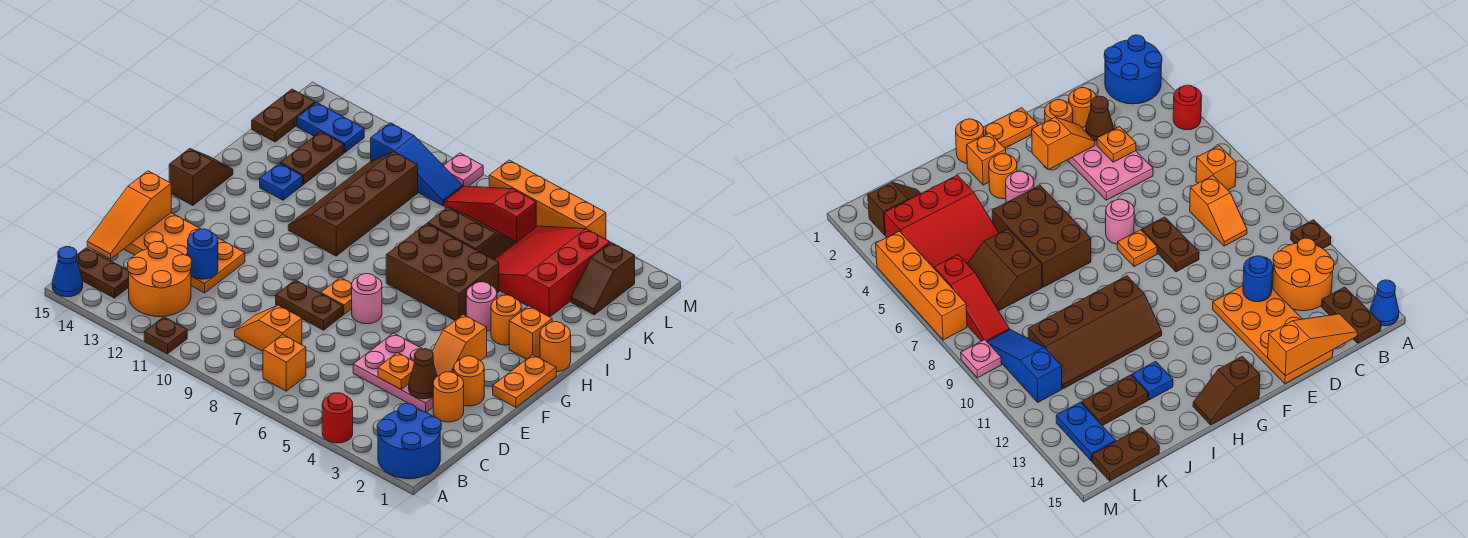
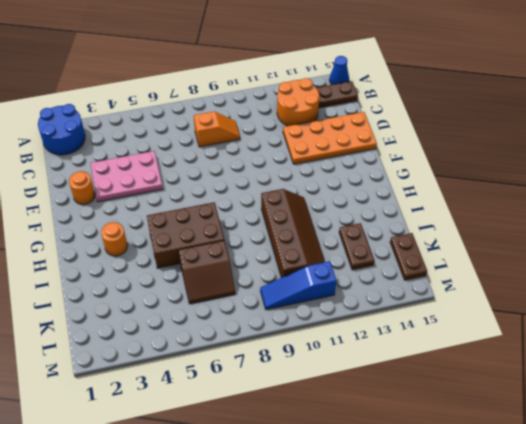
none -> red round brick A4 level 1
none -> brown plate A11 level 1
none -> orange brick B7 level 1
none -> orange round brick D2 level 1

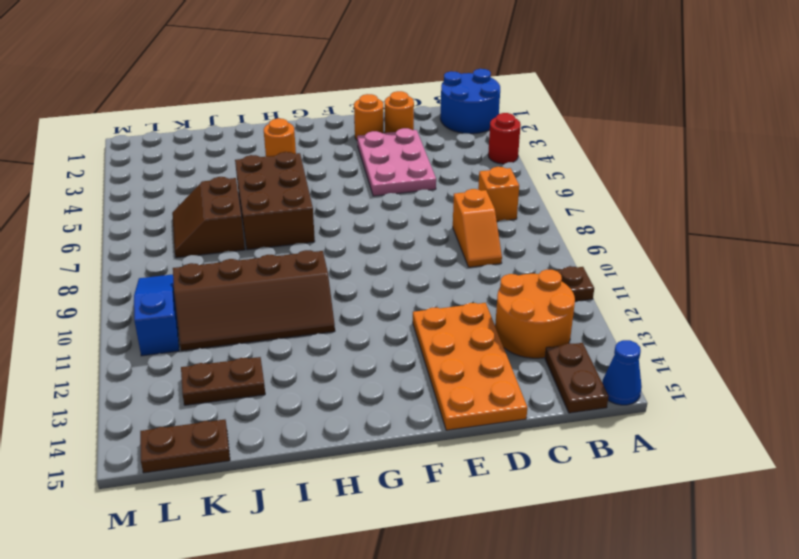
none -> brown plate E8:E9 level 1
none -> orange plate F1:G1 level 1
none -> pink round brick F7 level 1
none -> orange plate F8 level 1

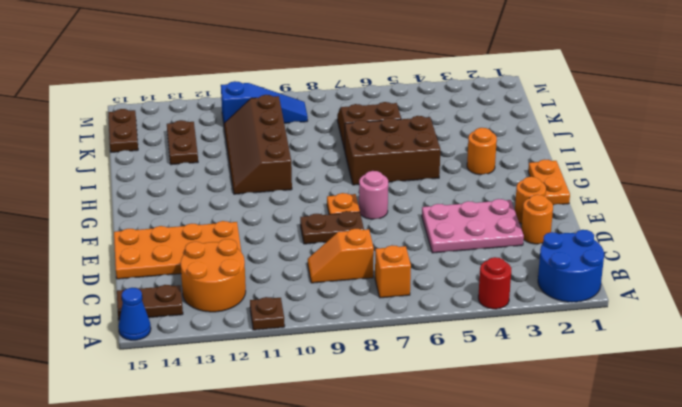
none -> brown slope G15:H15 level 1 top G
none -> orange round brick H1 level 1
none -> orange brick H2 level 1
none -> pink round brick H4 level 1

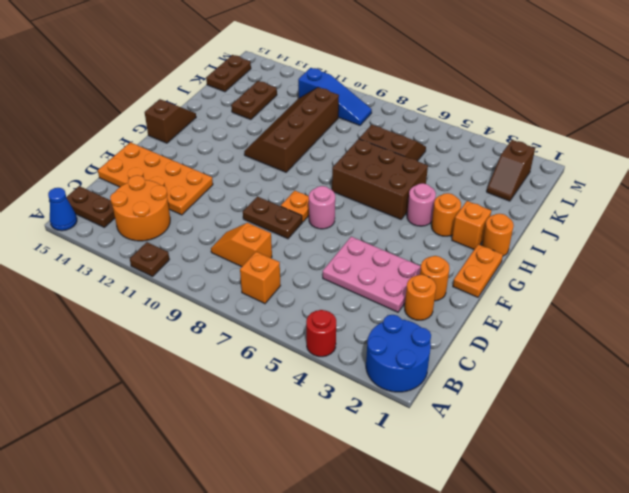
none -> blue plate I13 level 1
none -> red slope J3:L5 level 1 top 3
none -> red slope L6:L8 level 1 top 6
none -> blue plate L13:L14 level 1

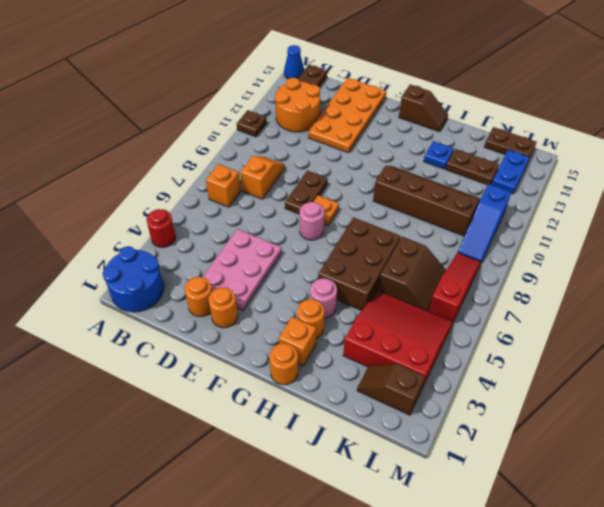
none -> orange plate F1:G1 level 1
none -> orange brick M4:M7 level 1
none -> pink plate M9 level 1
none -> orange slope C15:E15 level 2 top E

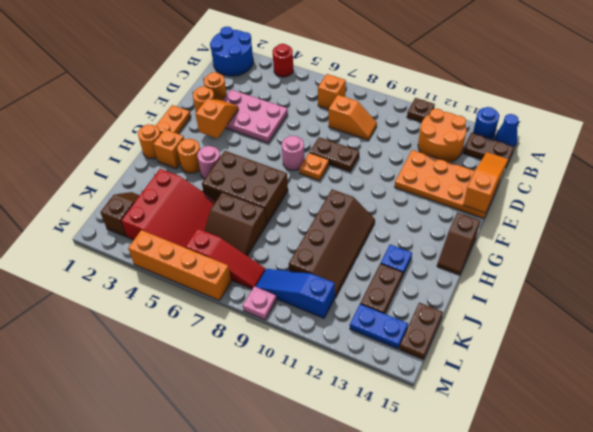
blue round brick A14 level 1 -> blue round brick D12 level 2
none -> brown cone D3 level 2
none -> orange plate D4 level 2

